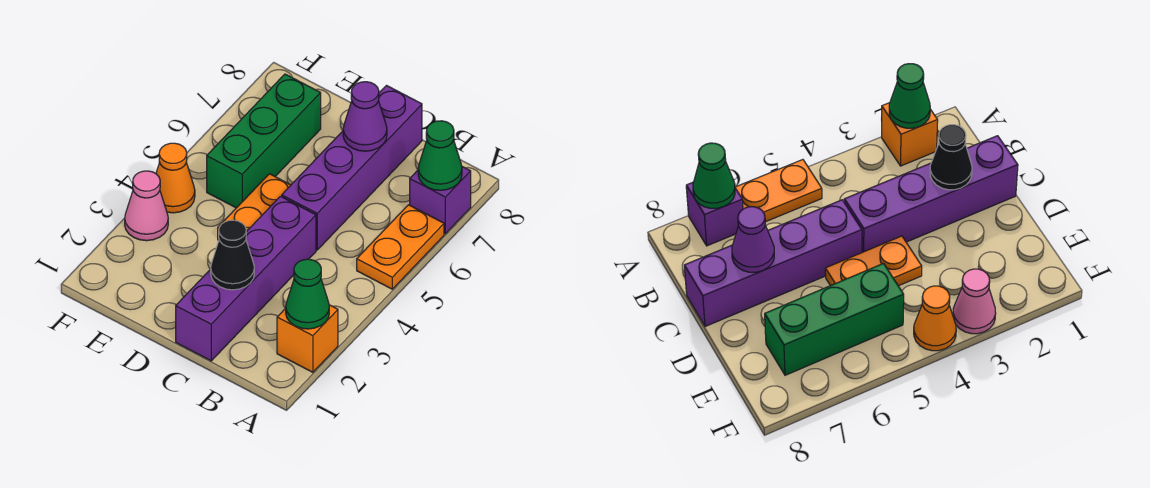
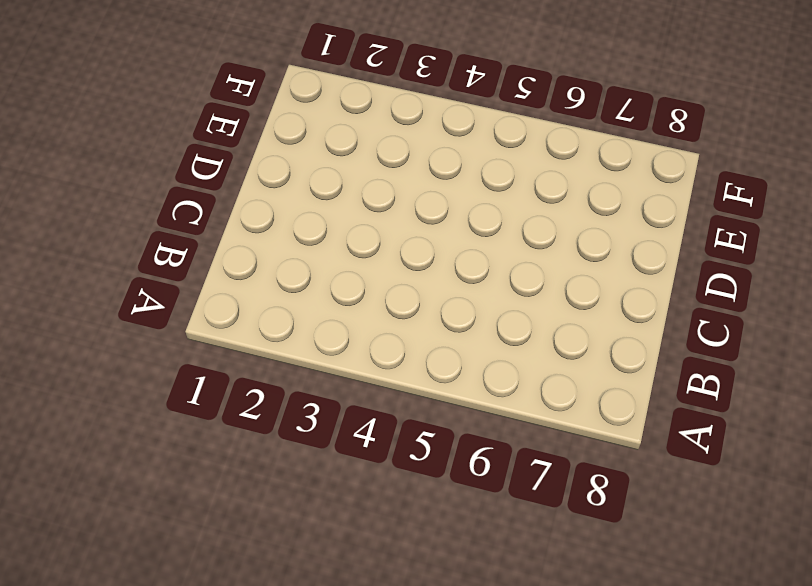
none -> orange brick A2 level 1
none -> orange plate A5:A6 level 1
none -> purple brick A7 level 1

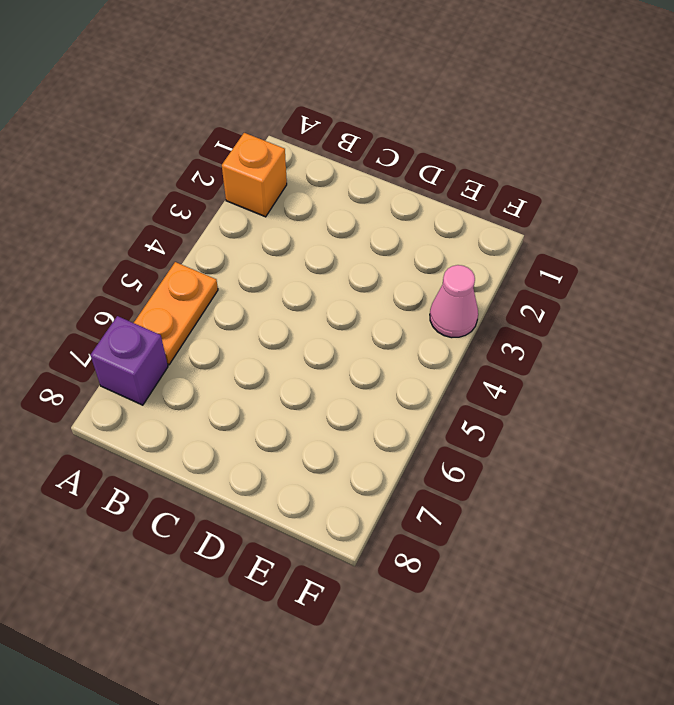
none -> purple brick C1:C4 level 1
none -> purple brick C5:C8 level 1
none -> orange plate D4:D5 level 1

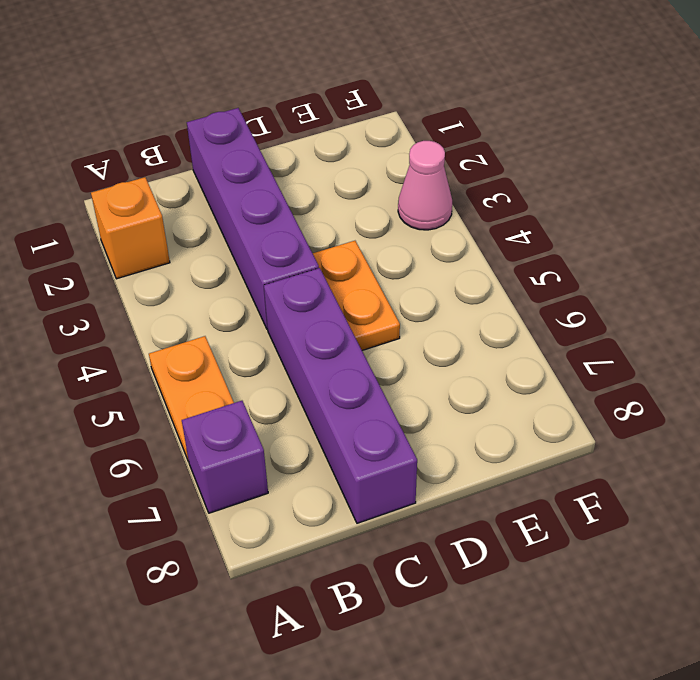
none -> green brick E5:E7 level 1
none -> orange cone F4 level 1
none -> green cone A2 level 2

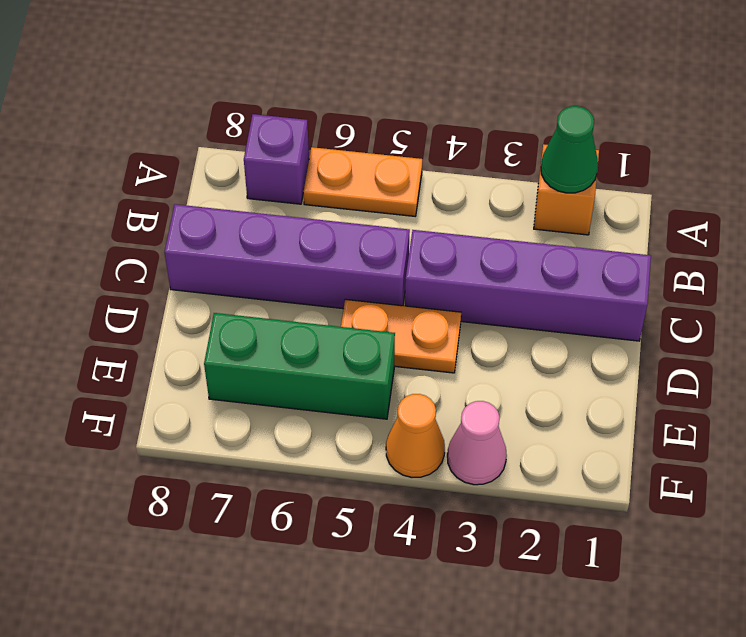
none -> green cone A7 level 2
none -> black cone C2 level 2
none -> purple cone C7 level 2

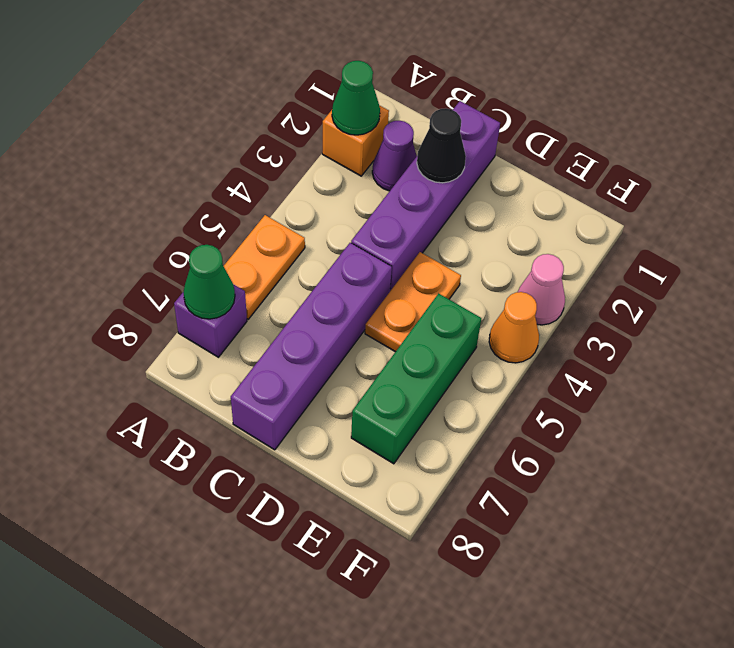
purple cone B2 level 1 -> purple cone C7 level 2

